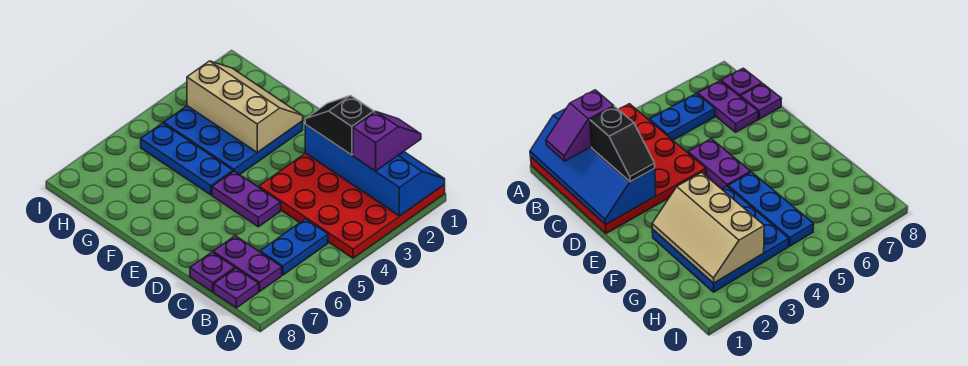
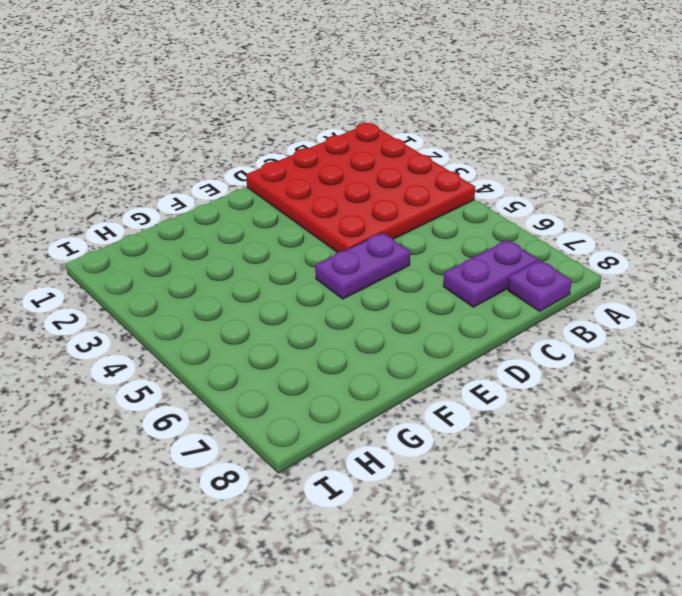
none -> blue plate B5:B6 level 1
none -> purple plate C8 level 1
none -> blue plate F2:H4 level 1

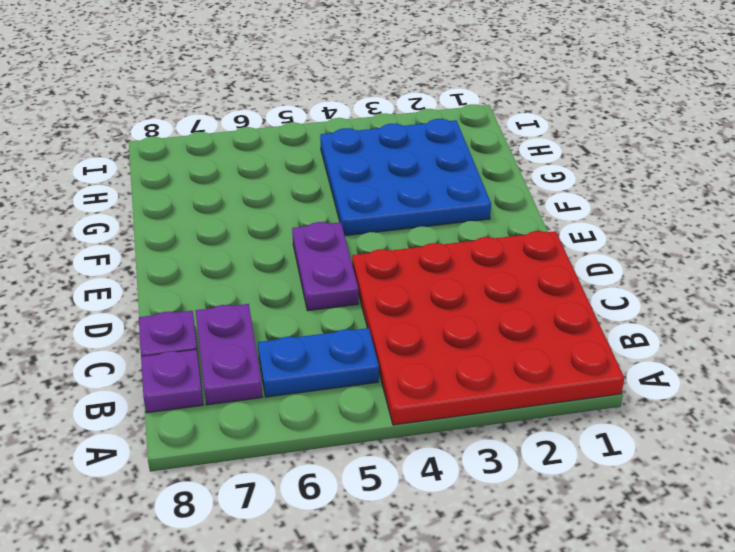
none -> blue plate F5:H5 level 1
none -> blue slope A1:D2 level 2 top 2
none -> tan slope F2:H3 level 2 top 3

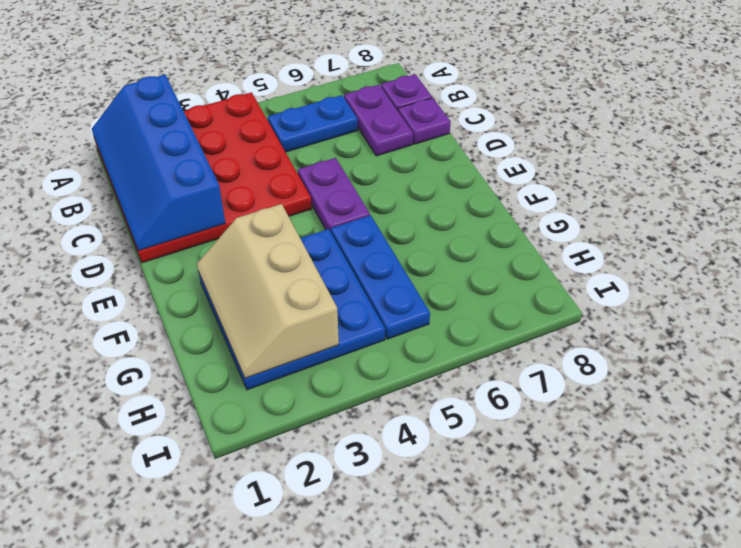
none -> purple slope B1:B2 level 3 top 2
none -> black slope C2:D2 level 3 top C

